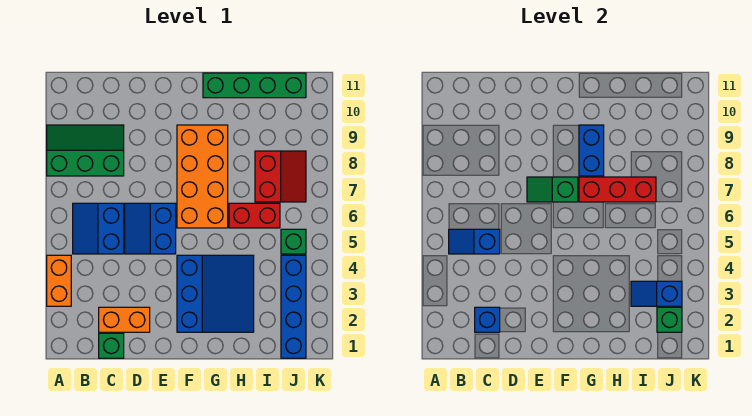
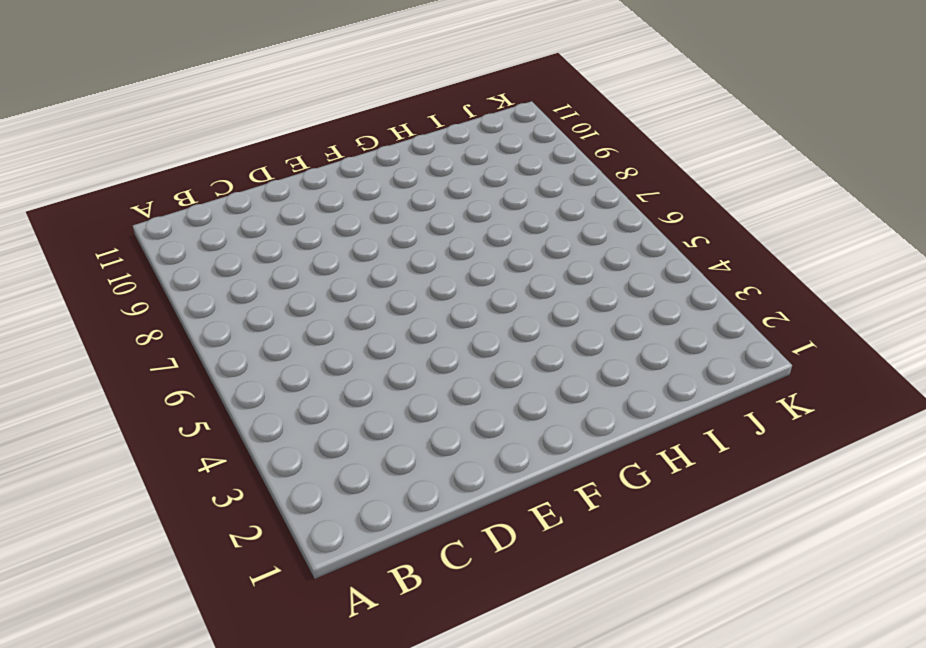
none -> orange brick A3:A4 level 1
none -> green slope A8:C9 level 1 top 8
none -> blue slope B5:C6 level 1 top C

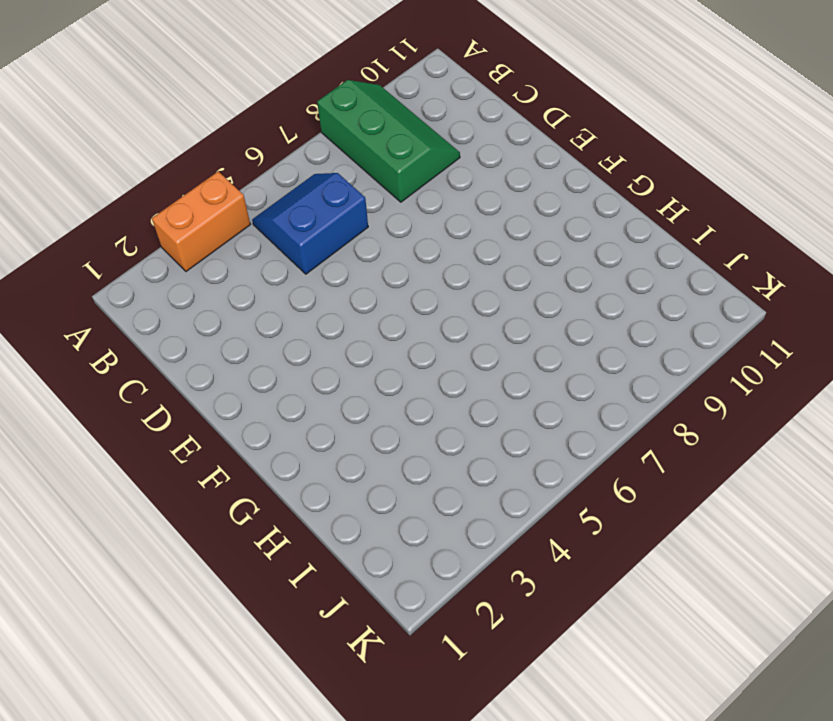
none -> green brick C1 level 1
none -> orange brick C2:D2 level 1
none -> blue slope D5:E6 level 1 top E

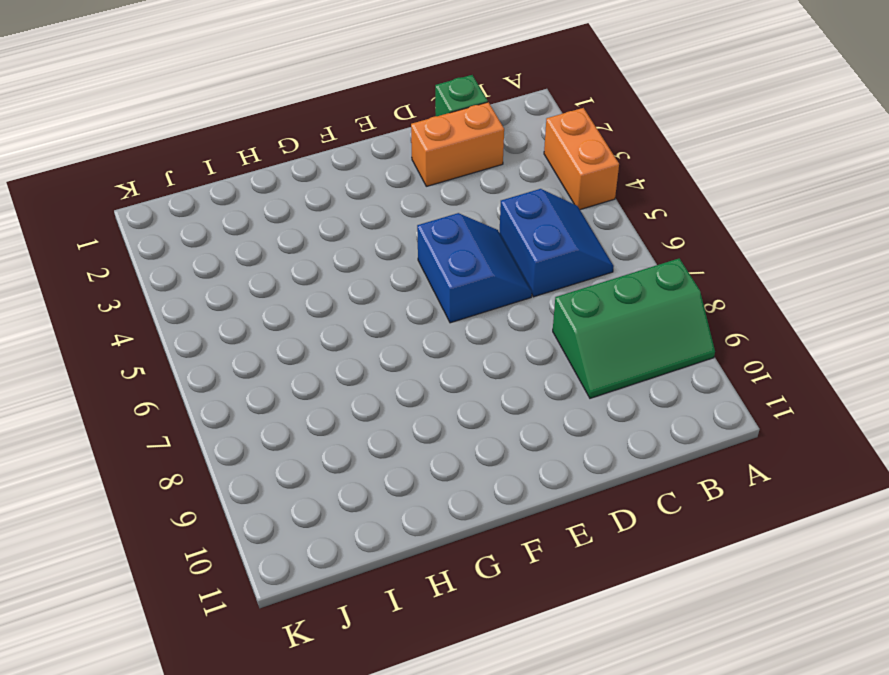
none -> blue slope F2:H4 level 1 top F
none -> orange brick F6:G9 level 1
none -> green brick G11:J11 level 1

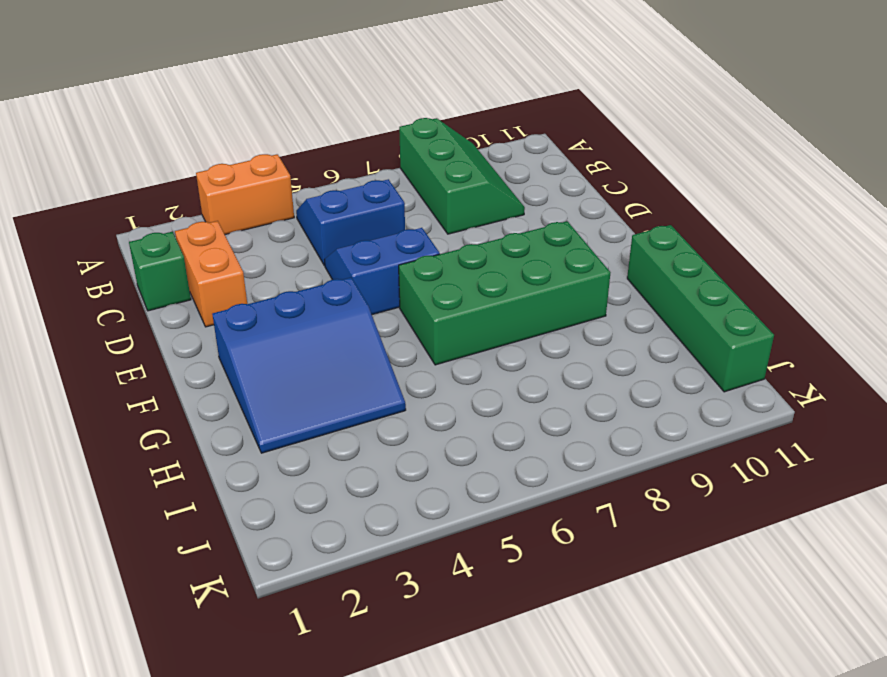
green brick F6:G9 level 1 -> orange brick F6:G9 level 1
none -> red brick H6:I6 level 1
none -> red slope I7:J8 level 1 top I
none -> blue brick J1:J4 level 1

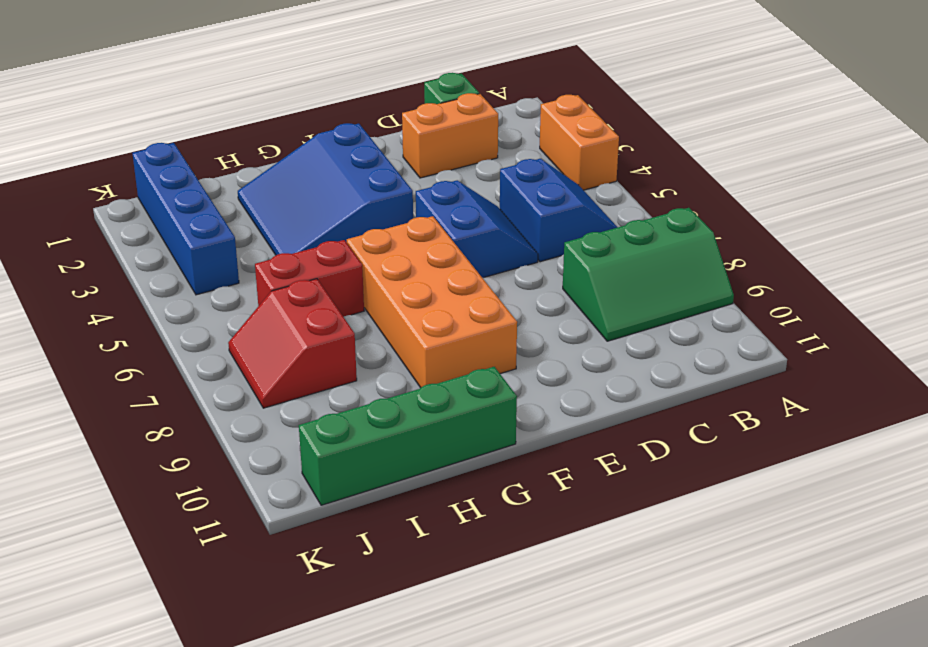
none -> green brick J5 level 1
none -> blue slope B5:C5 level 2 top C
none -> blue brick C2 level 2

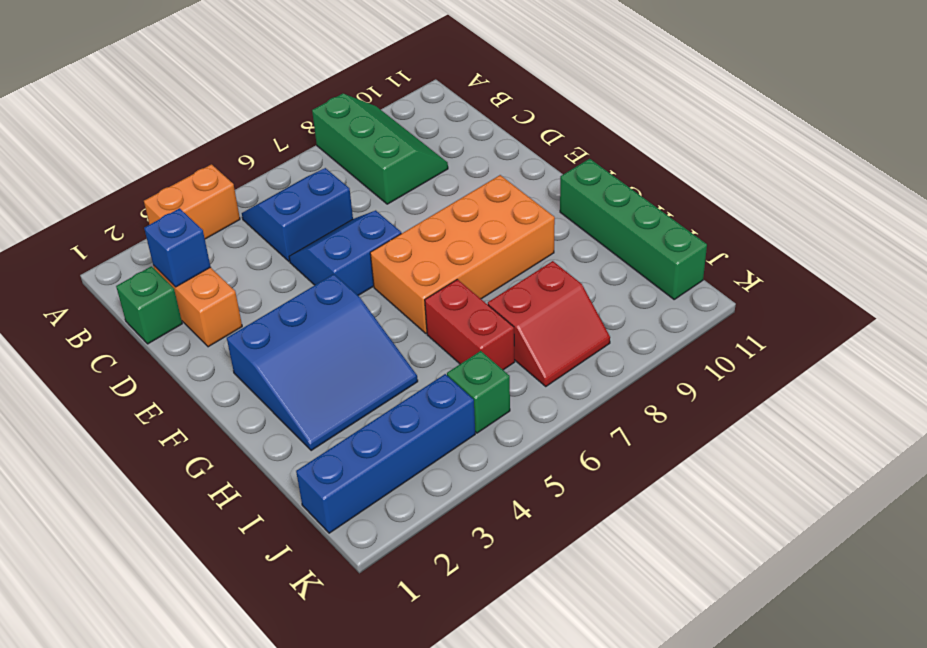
none -> blue slope B5:C5 level 2 top C
none -> green slope E7:F7 level 2 top F
none -> red brick G7:I7 level 2

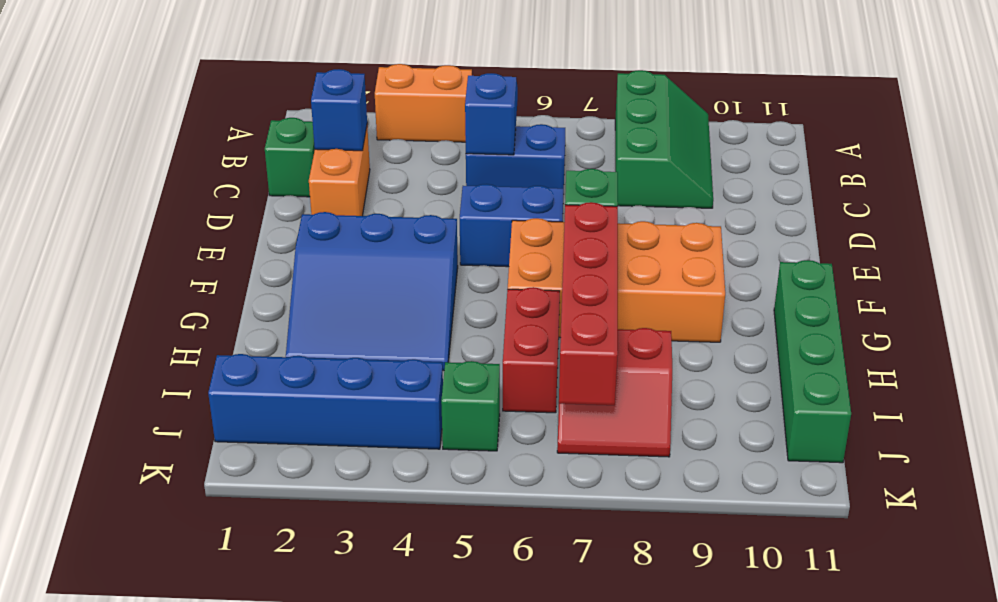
red brick G7:J7 level 2 -> red brick G7:I7 level 2
none -> blue brick G8:G9 level 2
none -> blue slope I3:J3 level 2 top J
none -> green brick J2 level 2

